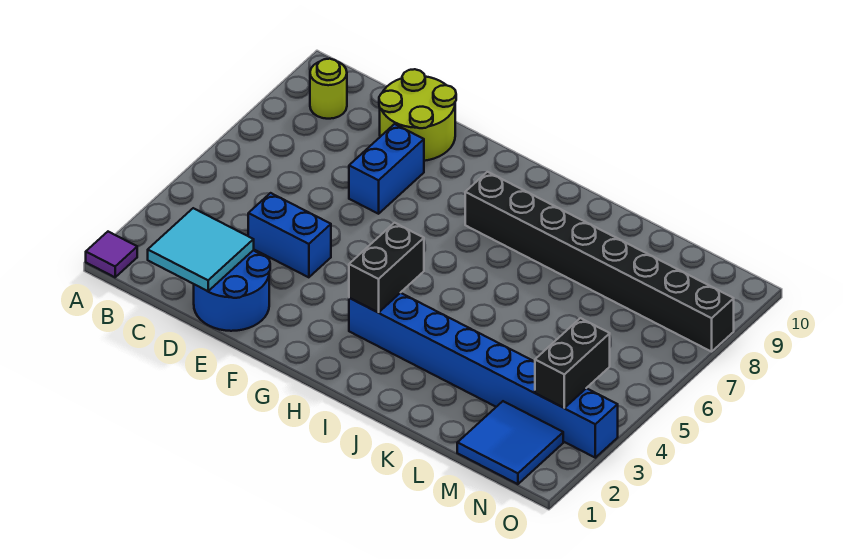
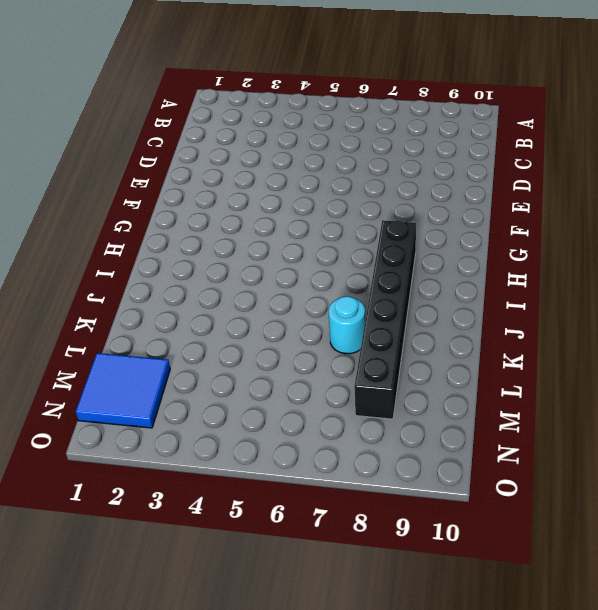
black brick H8:M8 level 1 -> black brick H8:O8 level 1
cyan round brick K7 level 1 -> none
none -> purple tile A1 level 1
none -> lime round brick B9 level 1
none -> blue round brick D1:E2 level 1

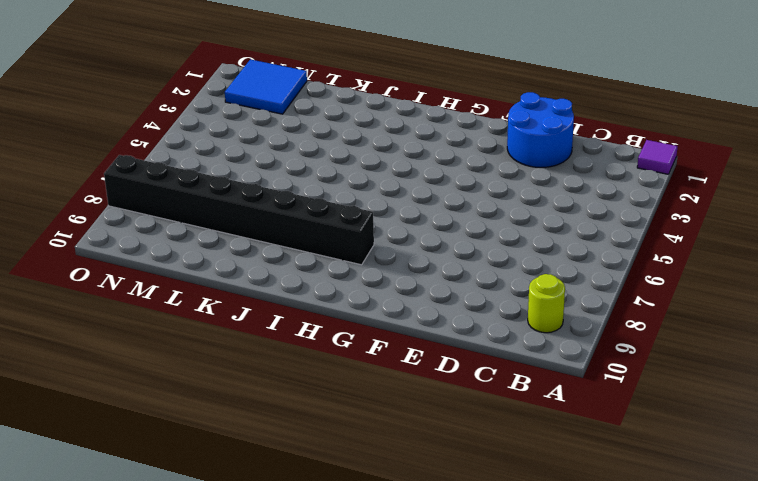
none -> blue brick D4:E4 level 1
none -> lime round brick D9:E10 level 1
none -> blue brick E7:E8 level 1

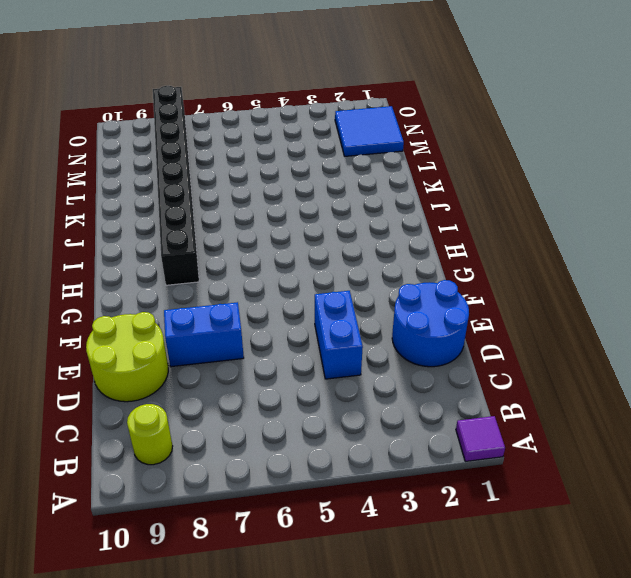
none -> blue brick H3:O3 level 1
none -> cyan tile C1:D2 level 2
none -> black brick H3:H4 level 2

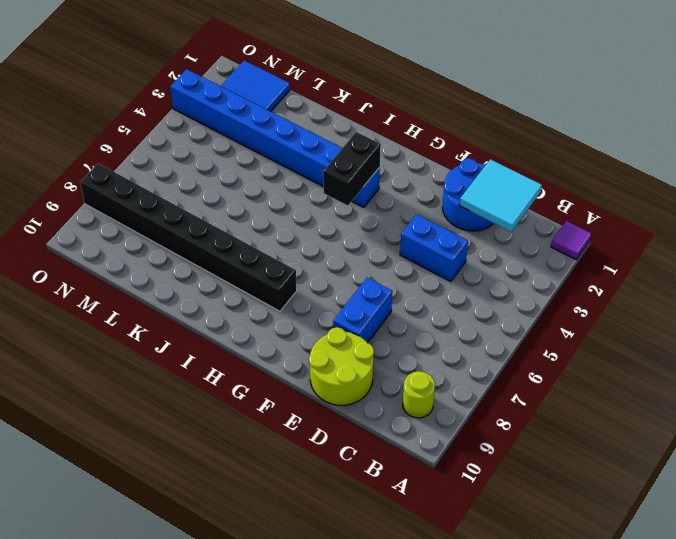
none -> black brick N3:N4 level 2

